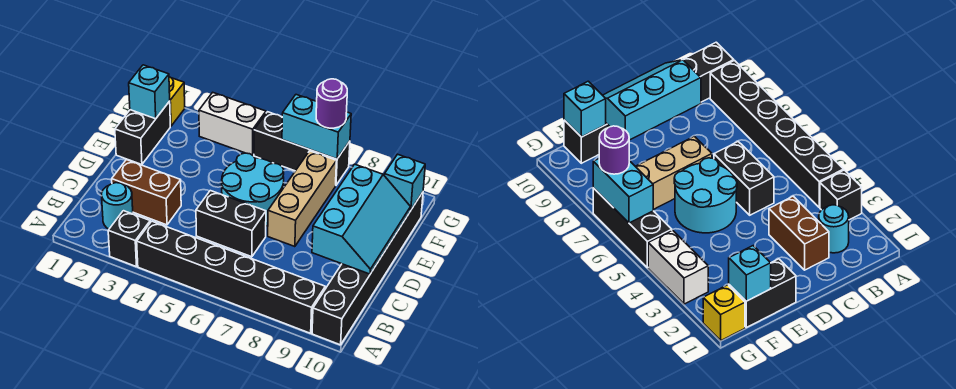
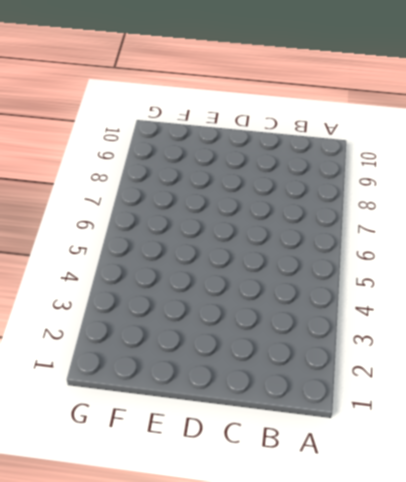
none -> black brick A3 level 1
none -> black brick A4:A9 level 1
none -> black brick A10:F10 level 1

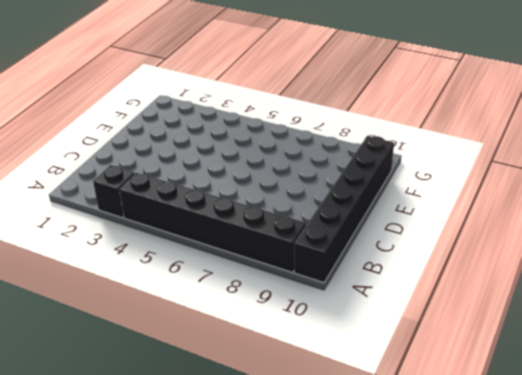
none -> cyan round brick B2 level 1
none -> brown brick C2:C3 level 1
none -> black brick C5:C6 level 1

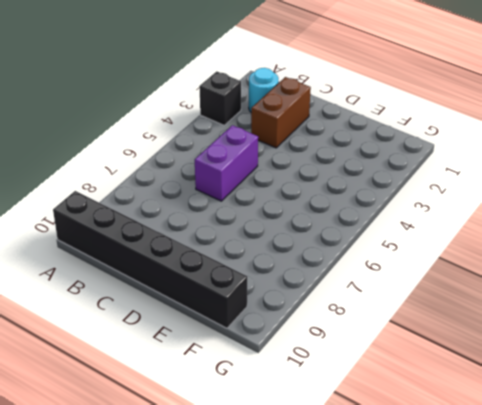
purple brick C5:C6 level 1 -> black brick C5:C6 level 1
none -> black brick A4:A9 level 1
none -> cyan round brick D5:E6 level 1
none -> tan brick D7:F7 level 1

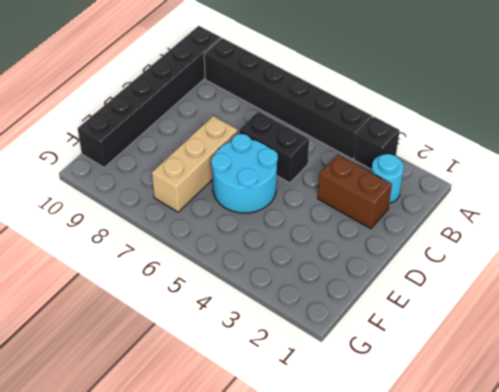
none -> black brick E1:F1 level 1
none -> yellow brick G1 level 1
none -> white brick G3:G4 level 1

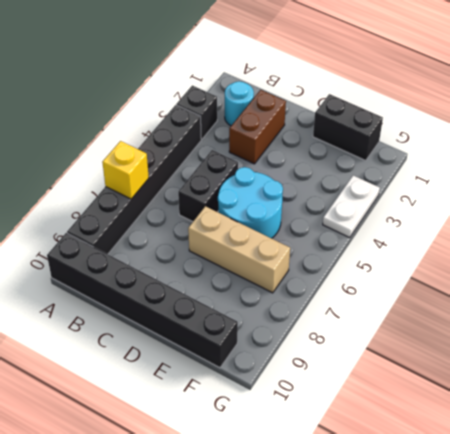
yellow brick A7 level 2 -> yellow brick G1 level 1
white plate G3:G4 level 1 -> white brick G3:G4 level 1
none -> black brick G5:G7 level 1
none -> cyan slope C9:E10 level 2 top 9
none -> cyan brick F1 level 2

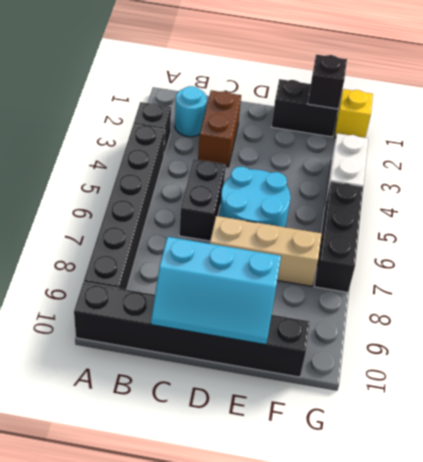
black brick F1 level 2 -> cyan brick F1 level 2
none -> cyan brick F10 level 2
none -> cyan brick G6:G7 level 2
none -> purple round brick G7 level 3

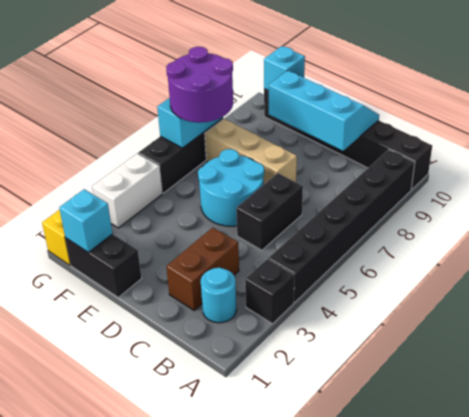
purple round brick F6:G7 level 3 -> purple round brick G7 level 3

